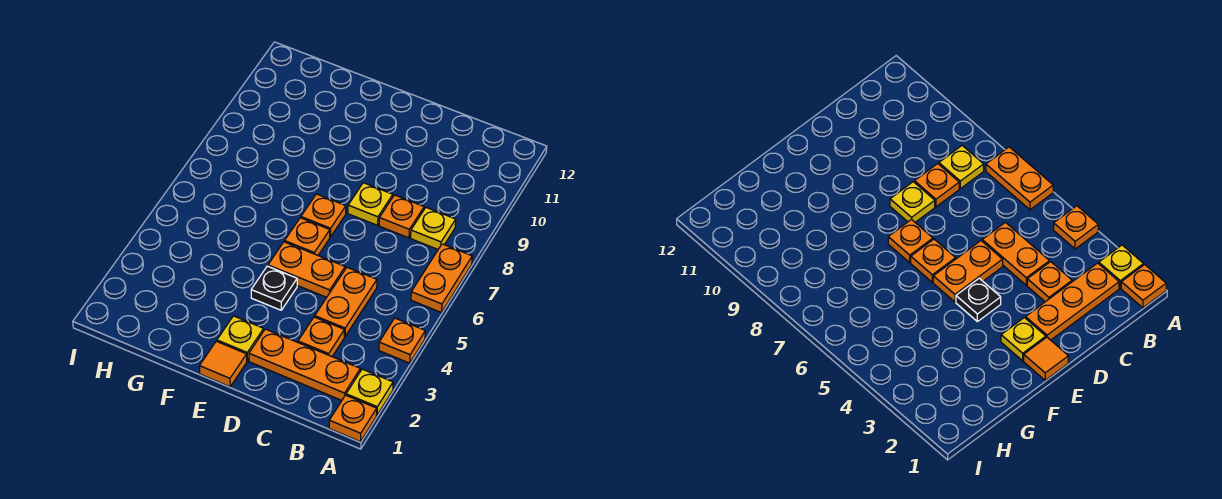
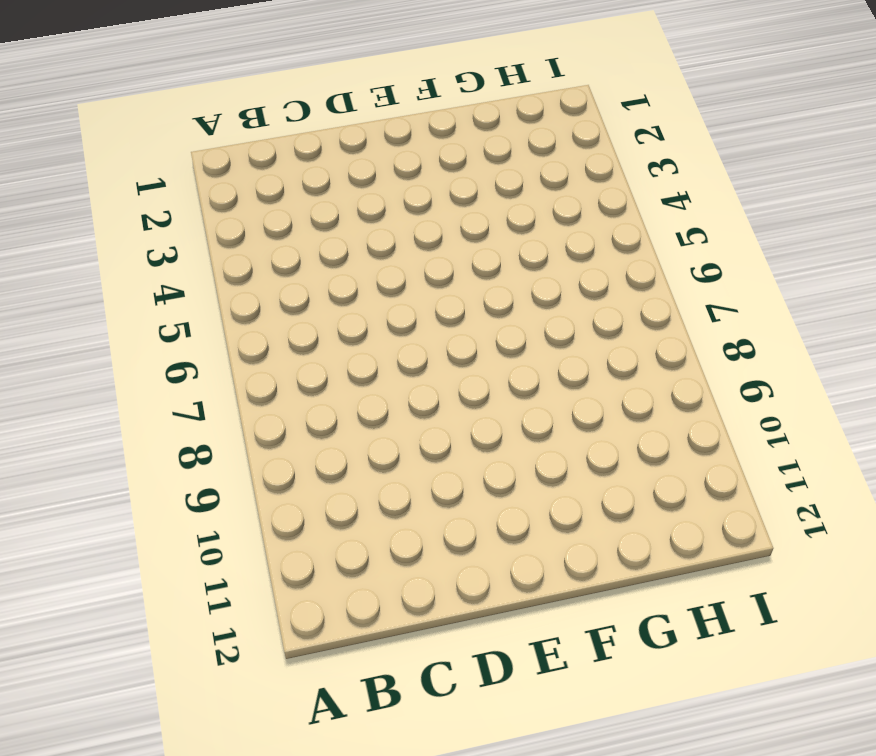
none -> orange plate A1 level 1
none -> yellow plate A2 level 1
none -> orange plate A4 level 1

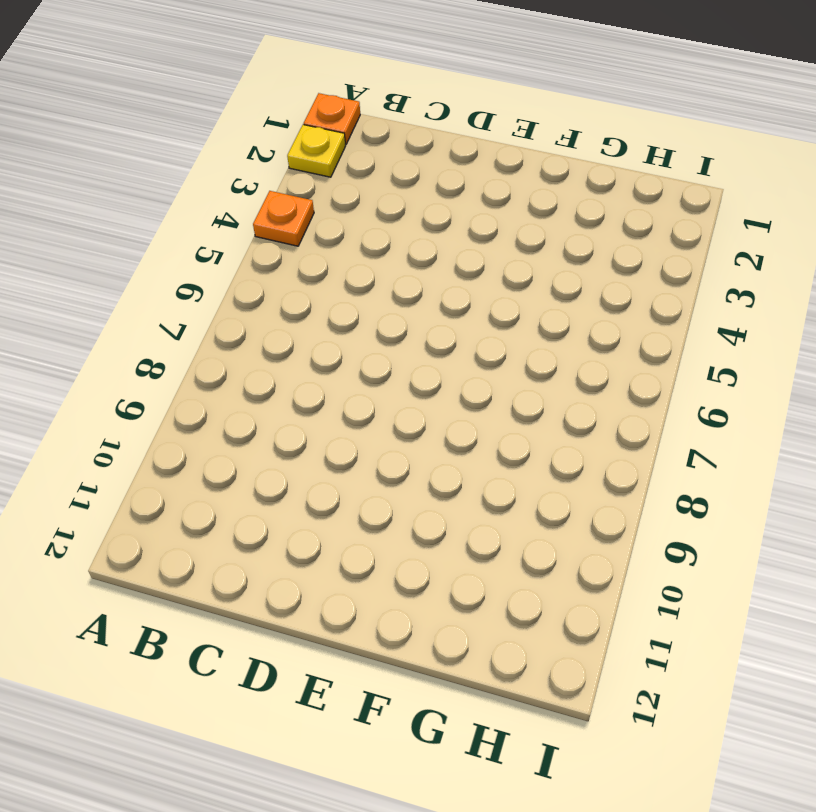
none -> orange plate A6:A7 level 1
none -> orange plate B2:D2 level 1
none -> yellow plate B8 level 1

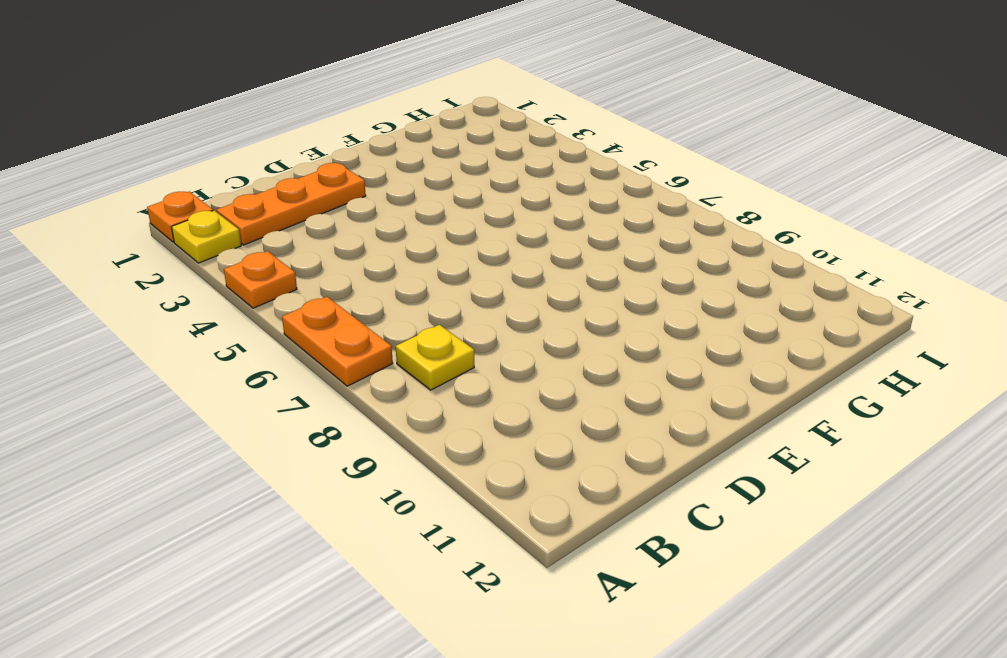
none -> orange plate C3 level 1
none -> orange plate C4:C5 level 1
none -> orange plate C8 level 1

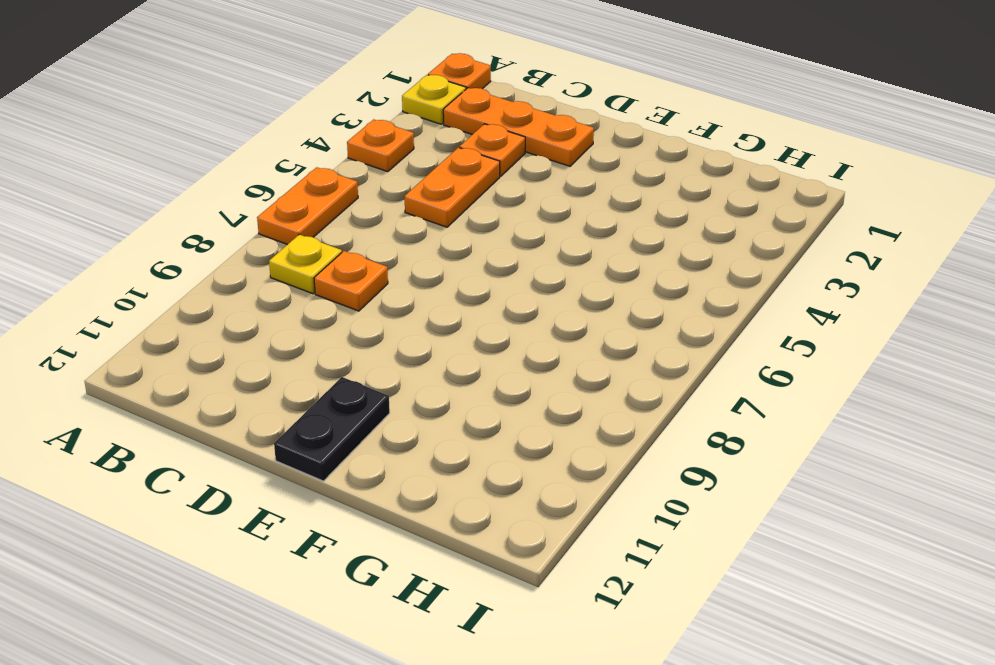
black plate E11:E12 level 1 -> none
none -> orange plate D5:E5 level 1
none -> yellow plate D8 level 1
none -> orange tile E1 level 1

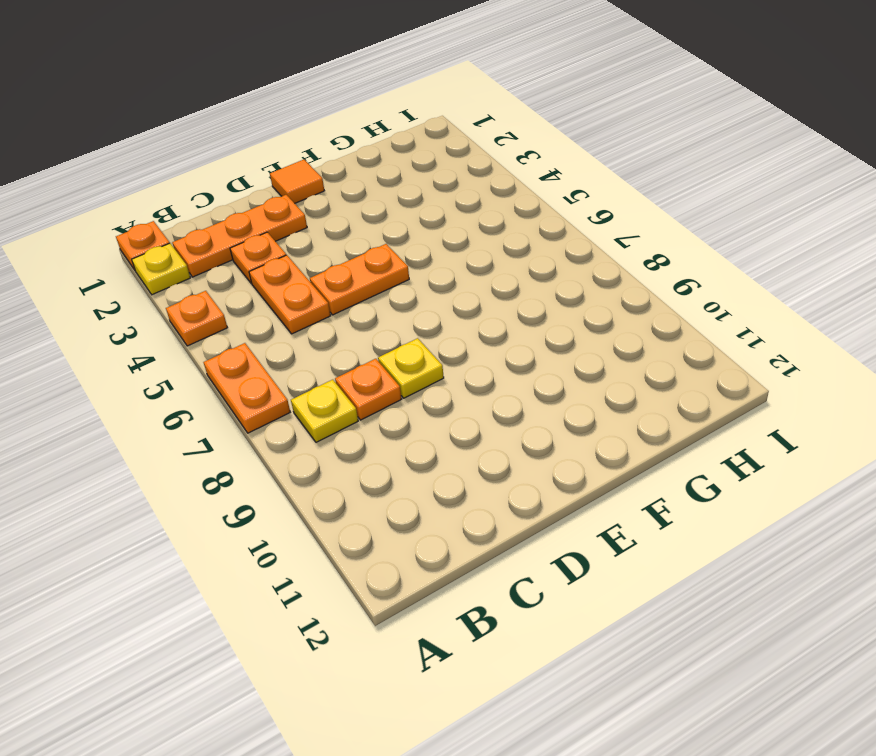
none -> yellow plate E2 level 1
none -> black plate E4 level 1
none -> orange plate E6 level 1

